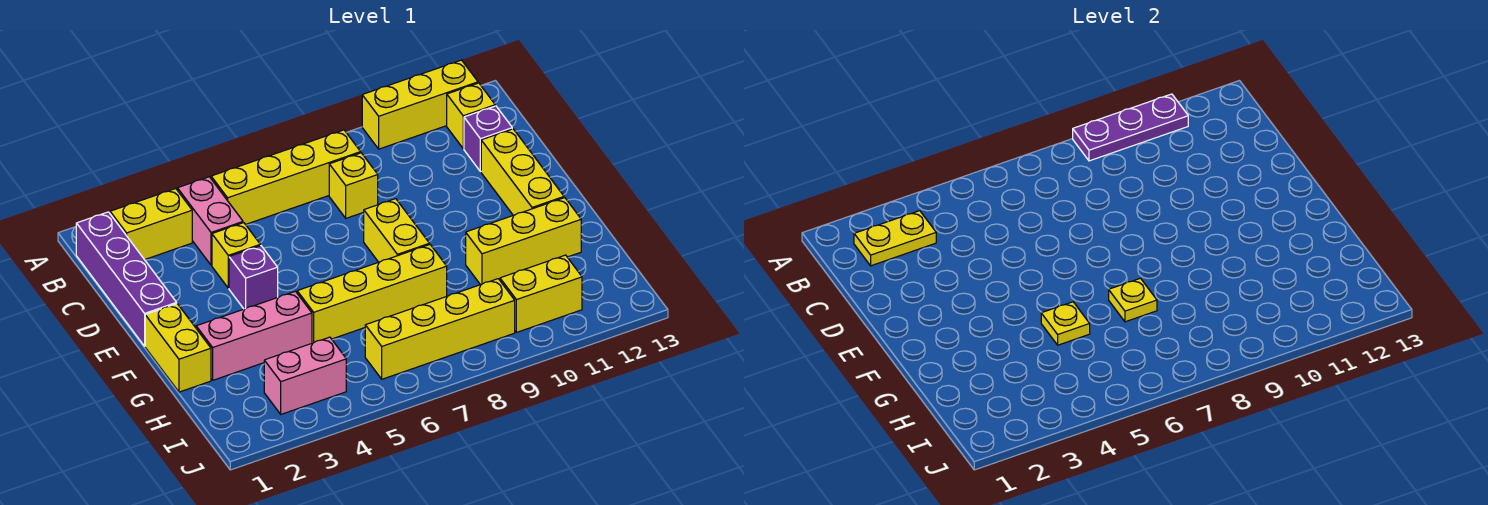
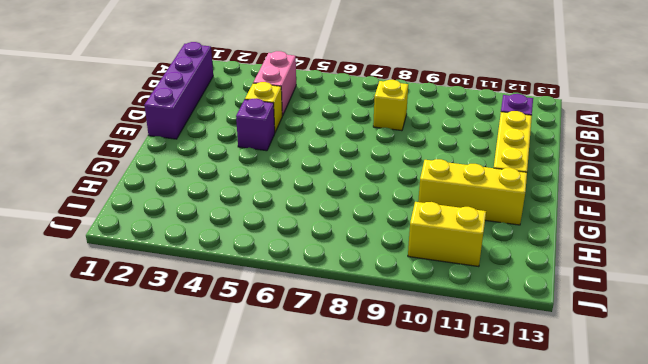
none -> yellow brick A10:A12 level 1
none -> yellow brick B2:B3 level 1
none -> yellow brick B5:B8 level 1

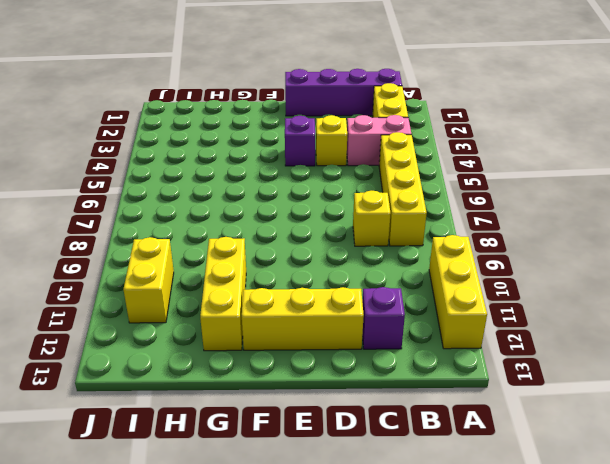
none -> yellow brick B12 level 1
none -> yellow brick E8:F8 level 1
none -> yellow brick F1:G1 level 1

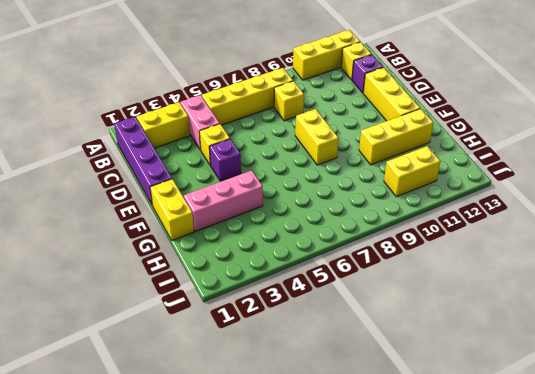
none -> yellow brick G5:G8 level 1
none -> pink brick I3:I4 level 1
none -> yellow brick I6:I9 level 1

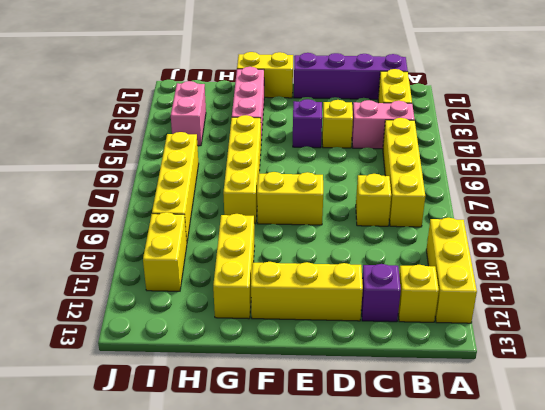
none -> purple plate A9:A11 level 2
none -> yellow plate B2:B3 level 2
none -> yellow plate G5 level 2

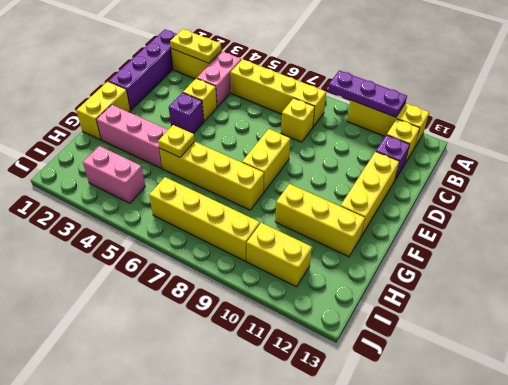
none -> yellow plate G7 level 2

